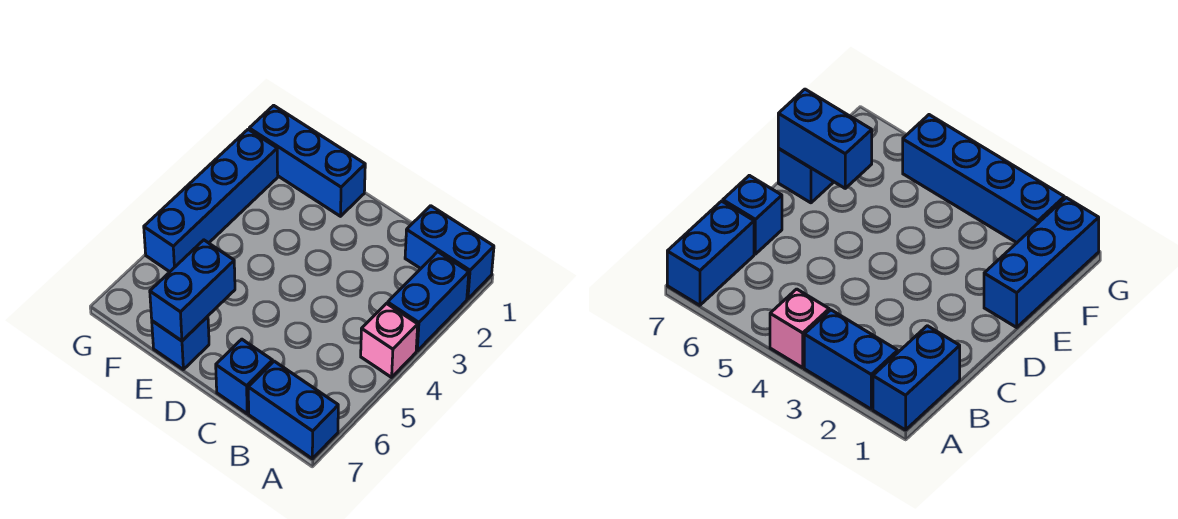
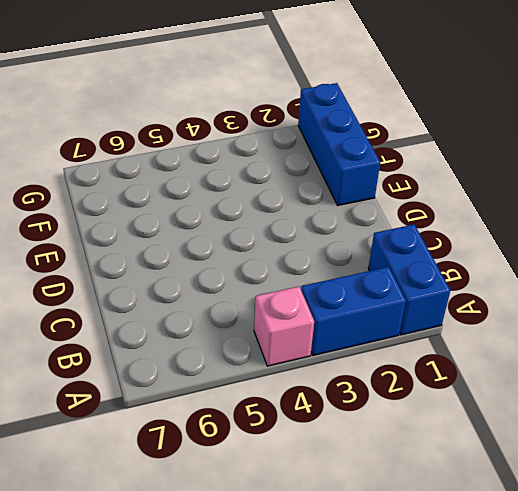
none -> blue brick A7:B7 level 1
none -> blue brick C7 level 1

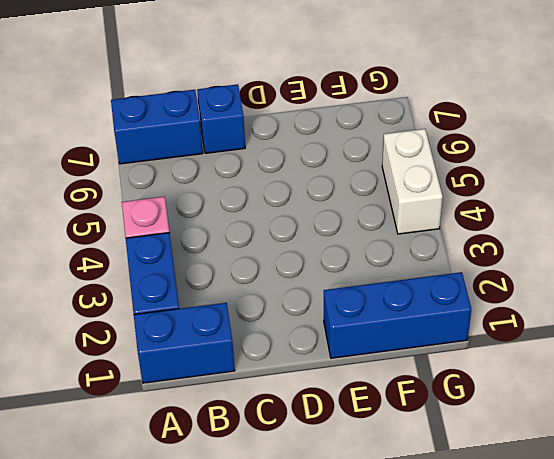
white brick G4:G5 level 1 -> blue brick G2:G5 level 1
none -> blue brick E7 level 1
none -> blue brick E6:E7 level 2

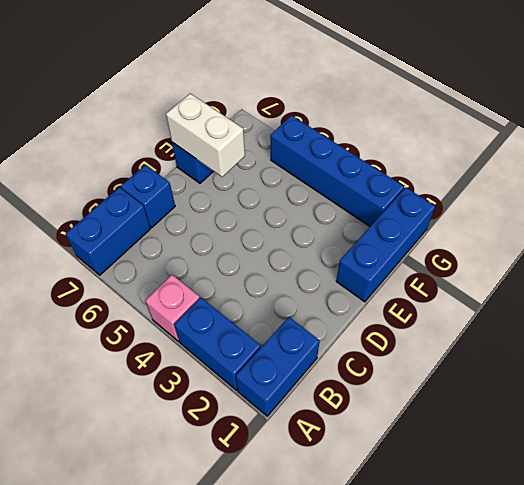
white brick E6:E7 level 2 -> blue brick E6:E7 level 2

